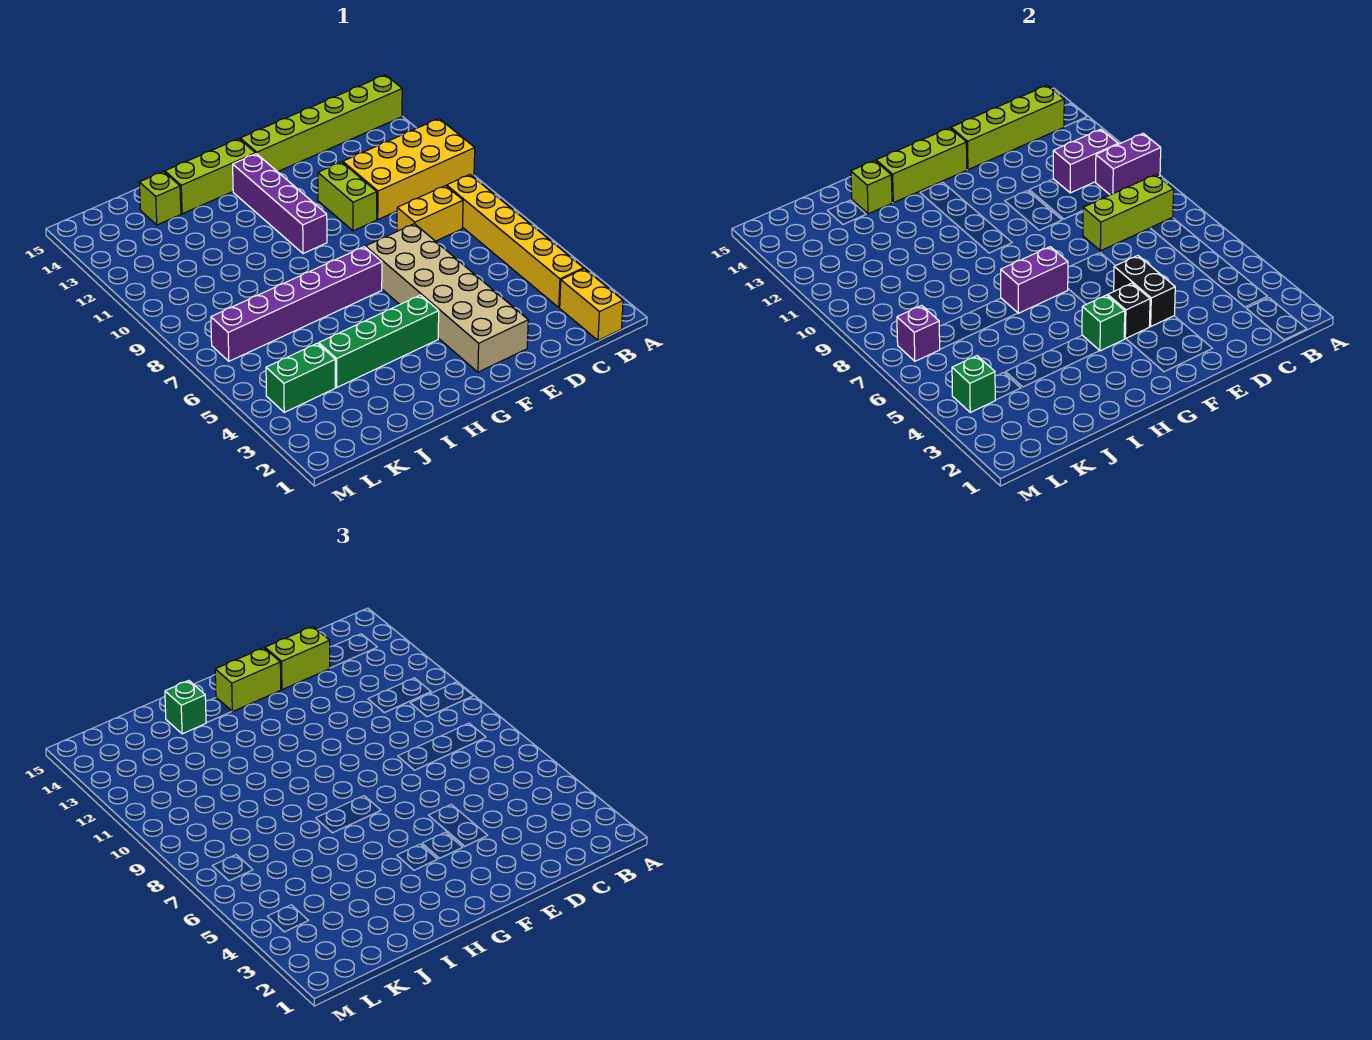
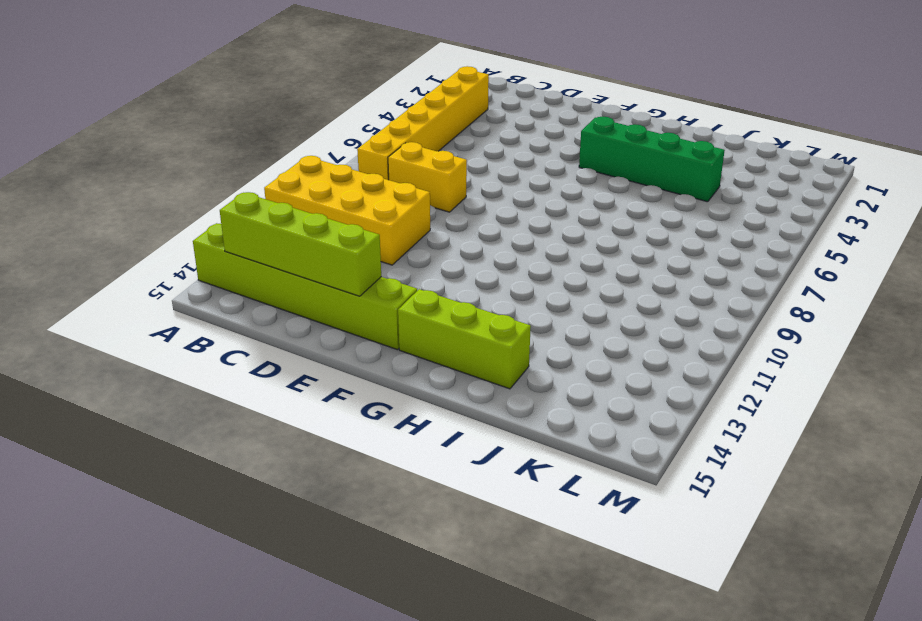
none -> yellow brick B1:B2 level 1
none -> tan brick E2:F7 level 1
none -> lime brick E10:E11 level 1

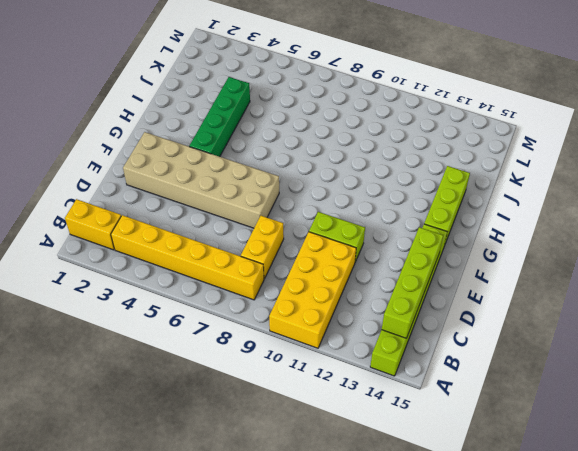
none -> purple brick G7:L7 level 1
none -> purple brick G10:G13 level 1
none -> lime brick J14 level 1

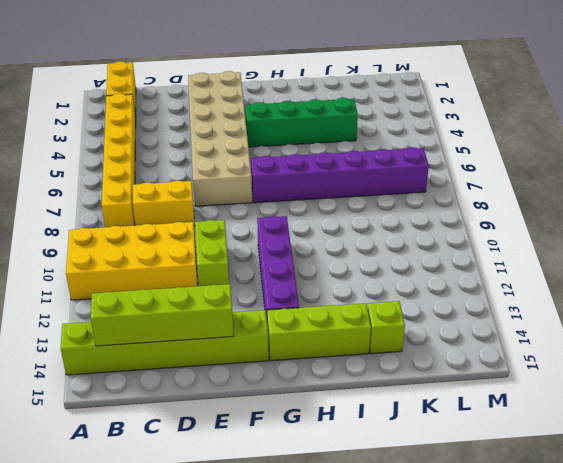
none -> green brick K4:L4 level 1
none -> purple brick A10:B10 level 2
none -> lime brick B8:D8 level 2

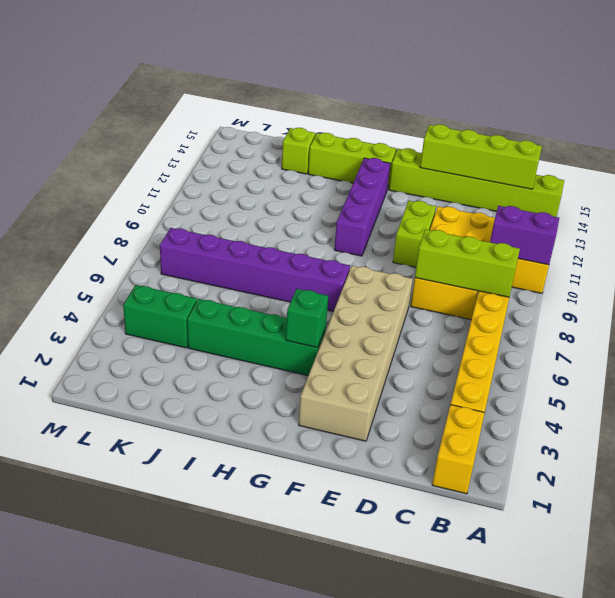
none -> purple brick B11:C11 level 2
none -> black brick E4:E5 level 2
none -> black brick F4 level 2

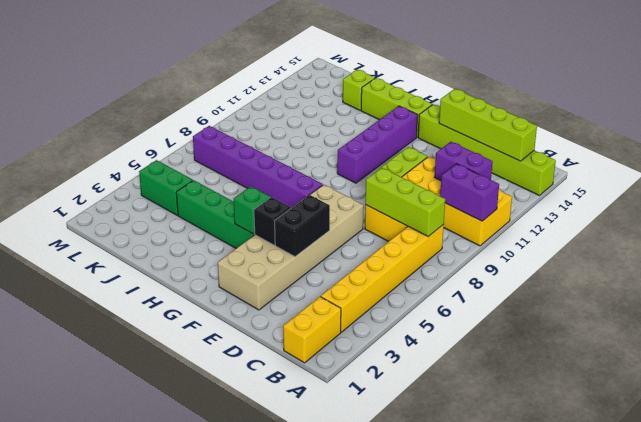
none -> lime brick F14:H14 level 2
none -> purple brick G7:H7 level 2
none -> lime brick I14 level 2

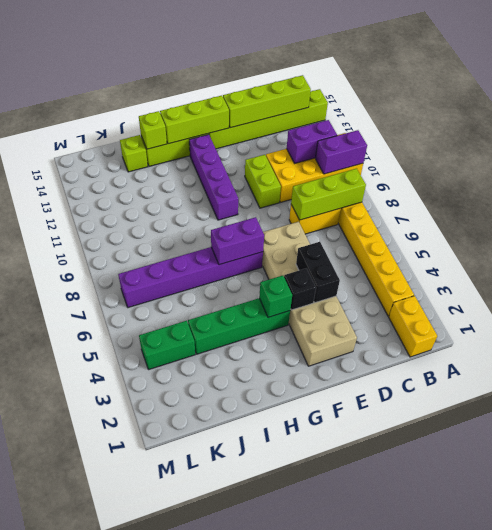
none -> green brick L4 level 2
none -> purple brick L7 level 2
none -> lime brick D14:E14 level 3

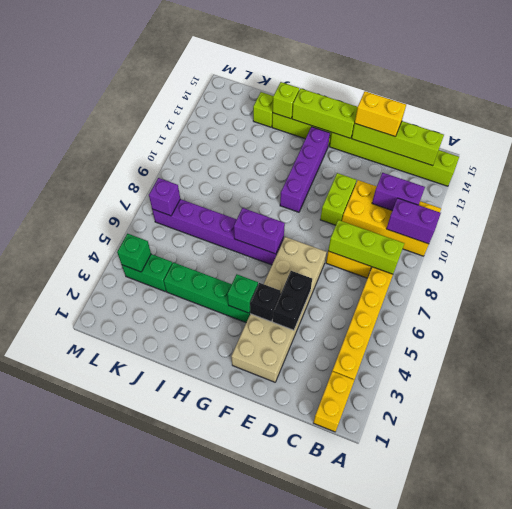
yellow brick D14:E14 level 3 -> lime brick D14:E14 level 3
none -> lime brick F14:G14 level 3
none -> green brick I14 level 3

